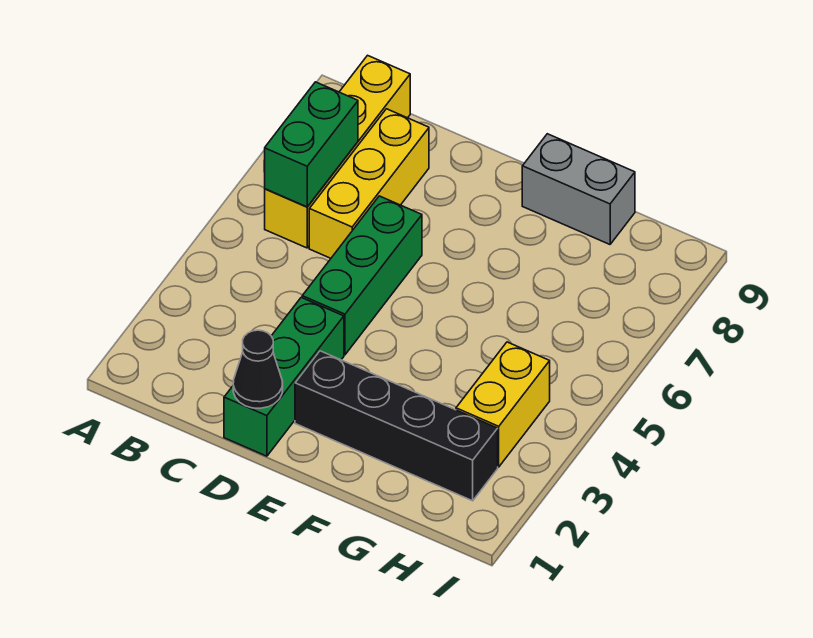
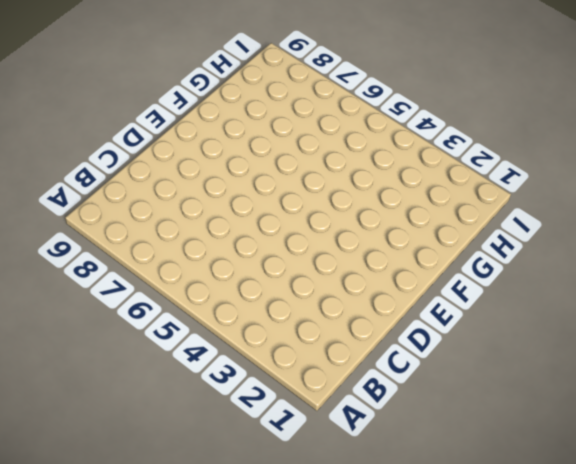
none -> yellow brick B6:B9 level 1
none -> yellow brick C6:C8 level 1

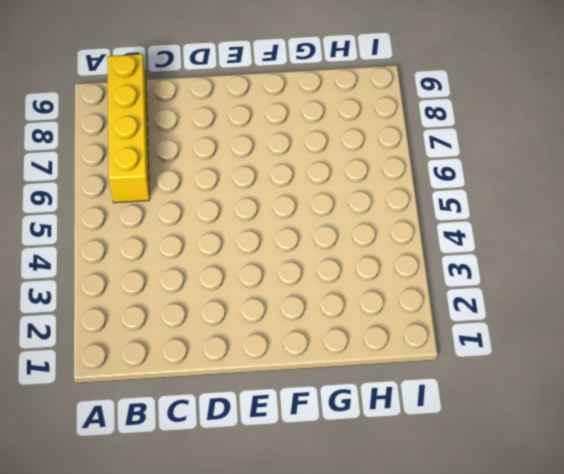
none -> yellow brick C6:C8 level 1
none -> green brick D1:D3 level 1

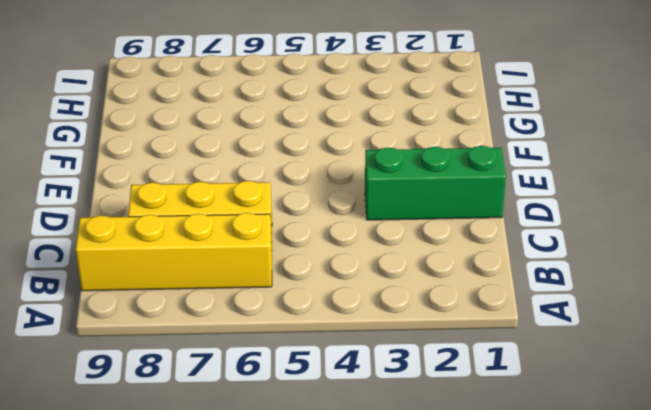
none -> green brick D4:D6 level 1
none -> black brick E2:H2 level 1

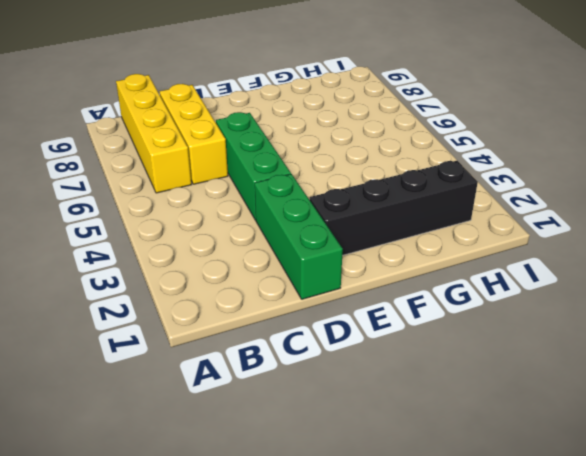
none -> grey brick F9:G9 level 1
none -> yellow brick H3:H4 level 1

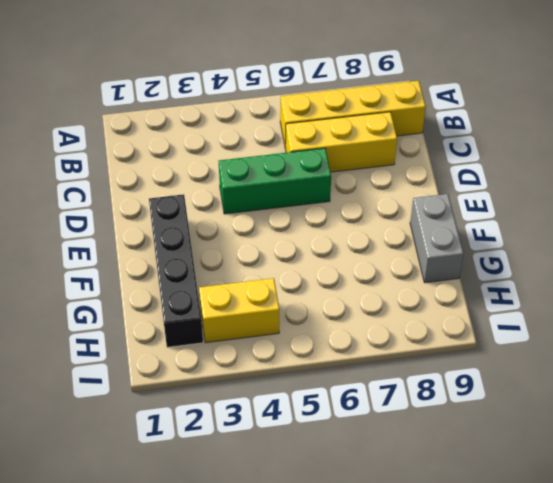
none -> green brick D1:D3 level 1
none -> green brick B6:B7 level 2

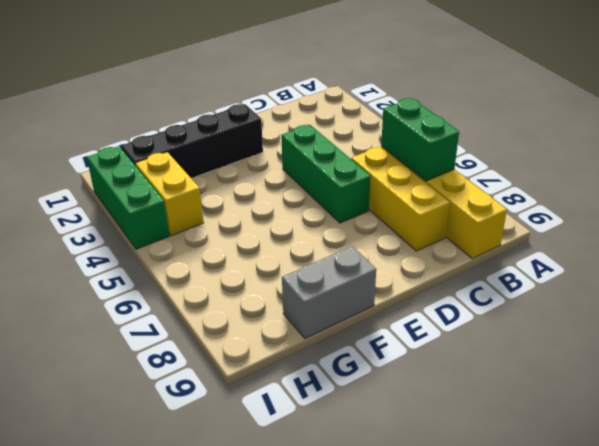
green brick I2:I4 level 1 -> green brick D1:D3 level 1
none -> black cone D1 level 2

